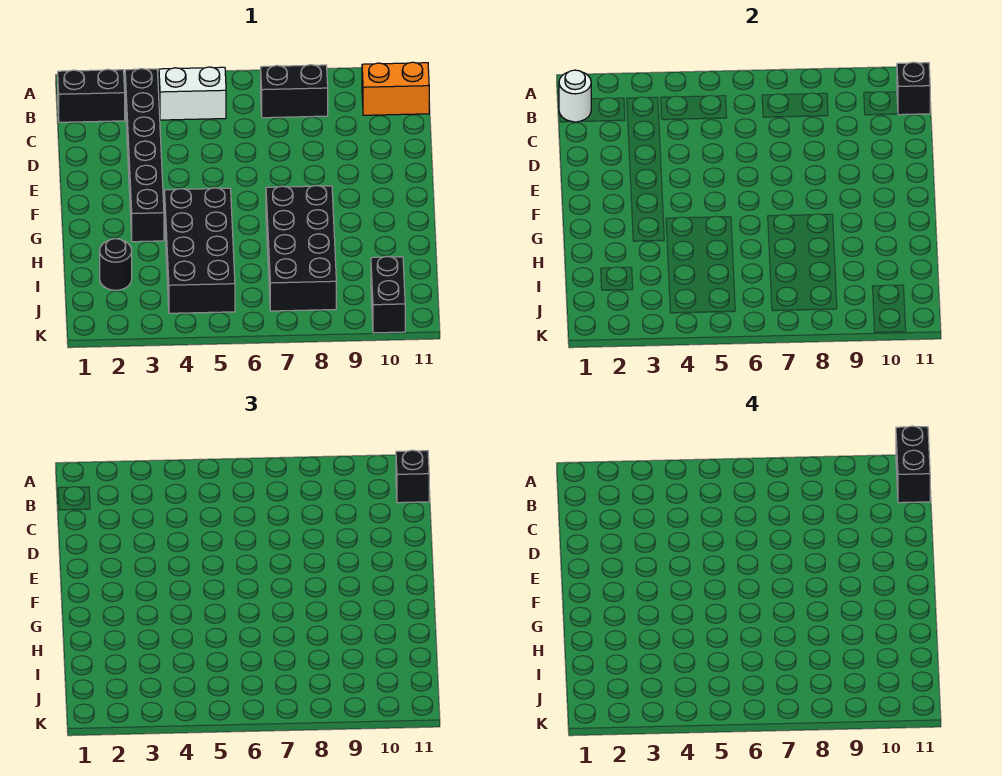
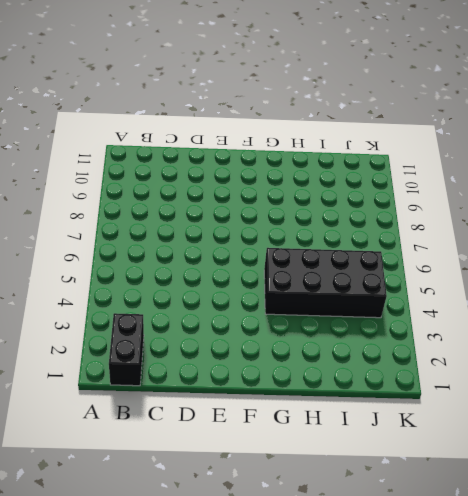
none -> black brick B3:G3 level 1
none -> white brick B4:B5 level 1
none -> black brick B7:B8 level 1

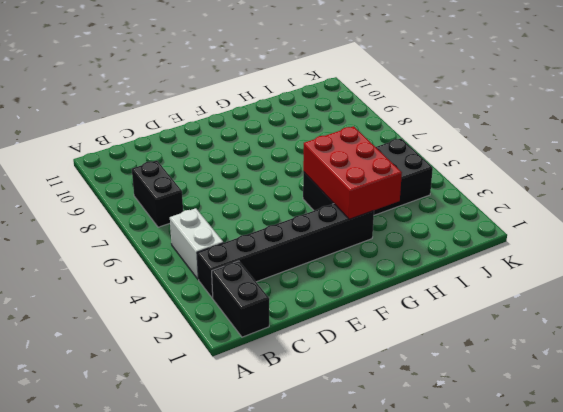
red brick G3:H5 level 2 -> none
none -> orange brick B10:B11 level 1
none -> black brick G7:J8 level 1
none -> black round brick I2 level 1

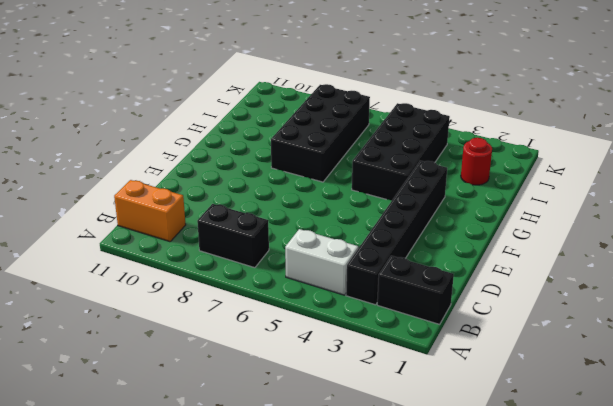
red round brick I2 level 1 -> black round brick I2 level 1
none -> black brick J10:K10 level 1
none -> white round brick B1 level 2
none -> black brick B11 level 2

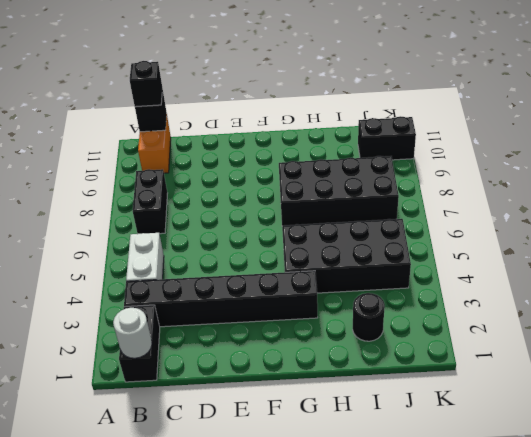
none -> black brick A11:B11 level 4

